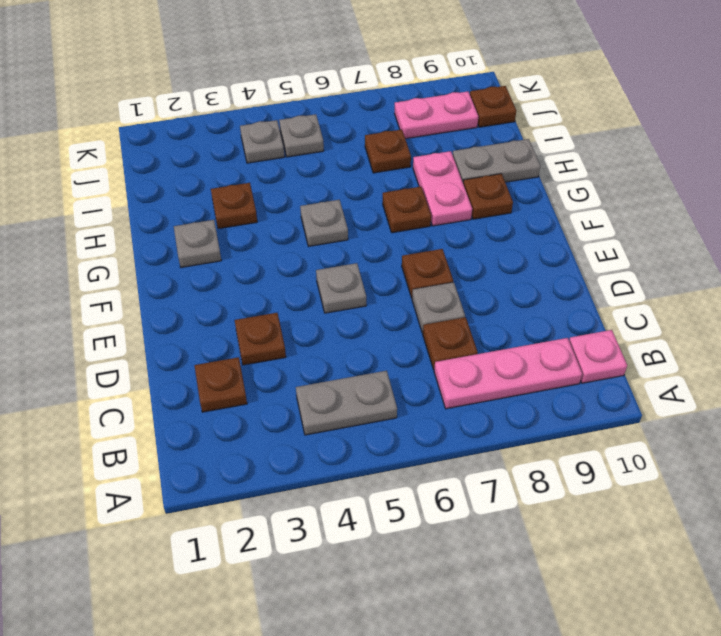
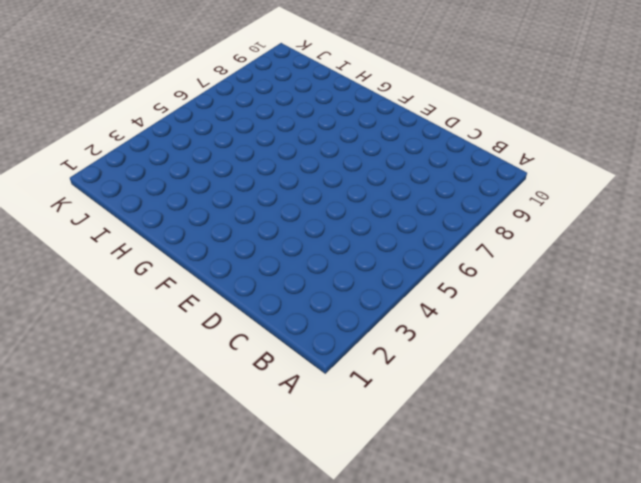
none -> grey plate B4:B5 level 1
none -> pink plate B7:B9 level 1
none -> pink plate B10 level 1

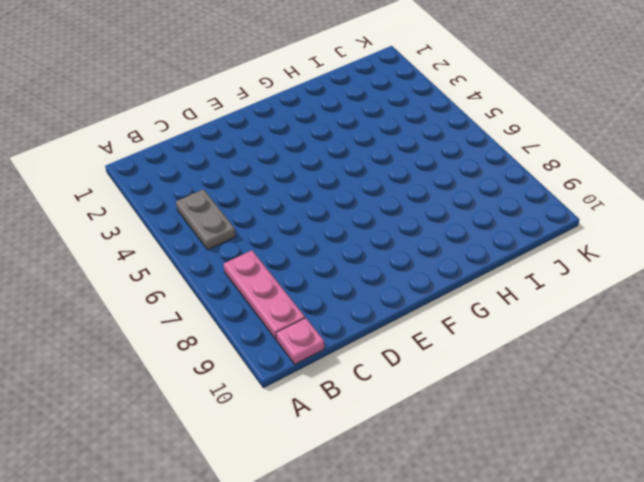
none -> brown plate C2 level 1
none -> brown plate C7 level 1
none -> brown plate D3 level 1

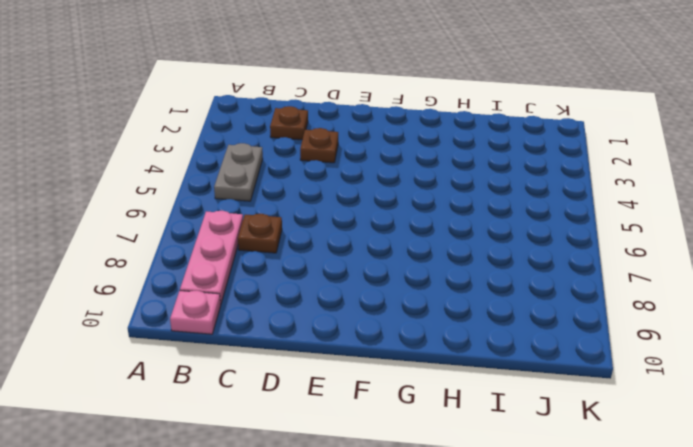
none -> grey plate D7 level 1
none -> grey plate E5 level 1
none -> brown plate E7 level 1

